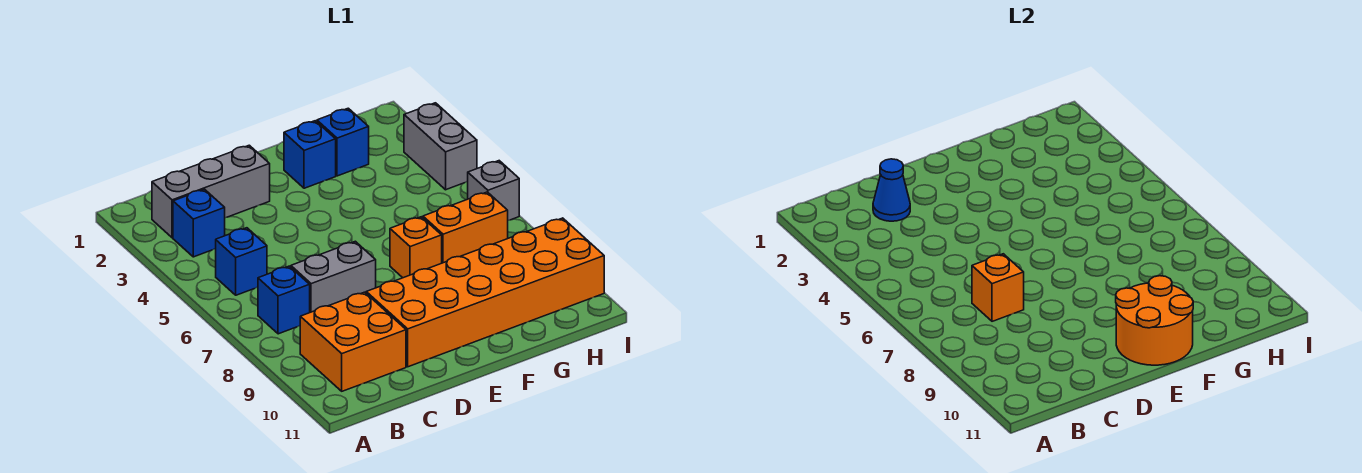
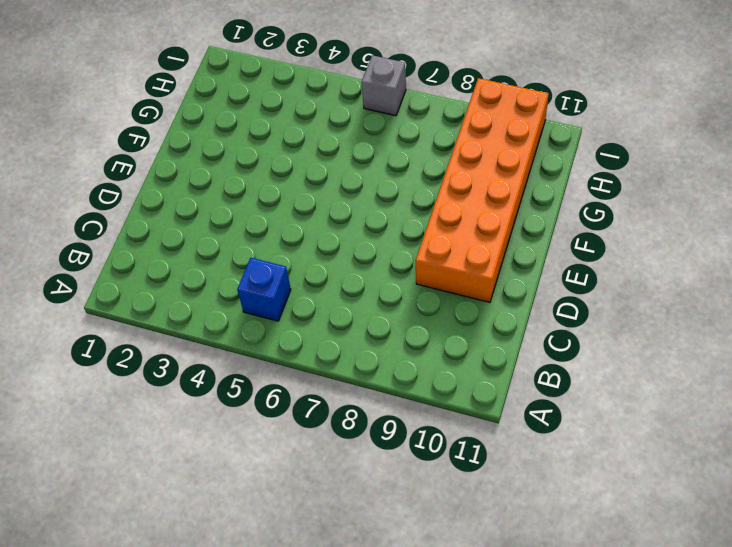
none -> grey brick B2:D2 level 1
none -> blue brick B3 level 1
none -> blue brick B7 level 1

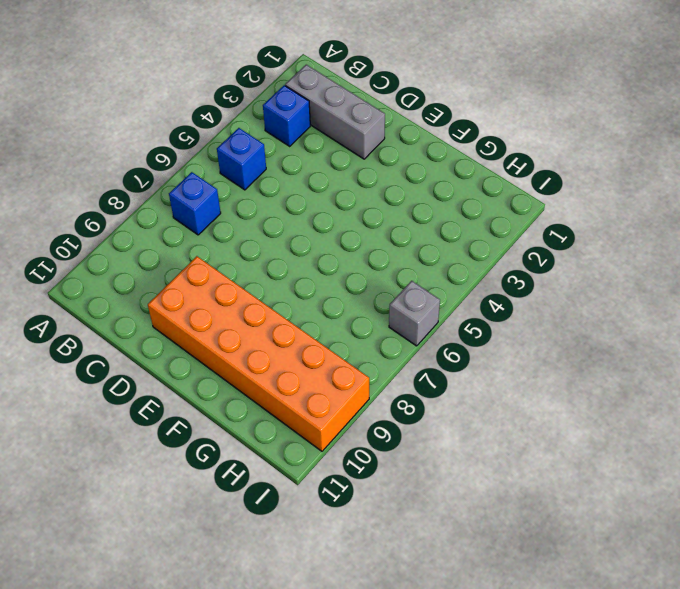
none -> orange brick B9:C10 level 1
none -> grey brick C7:D7 level 1
none -> blue brick F2 level 1

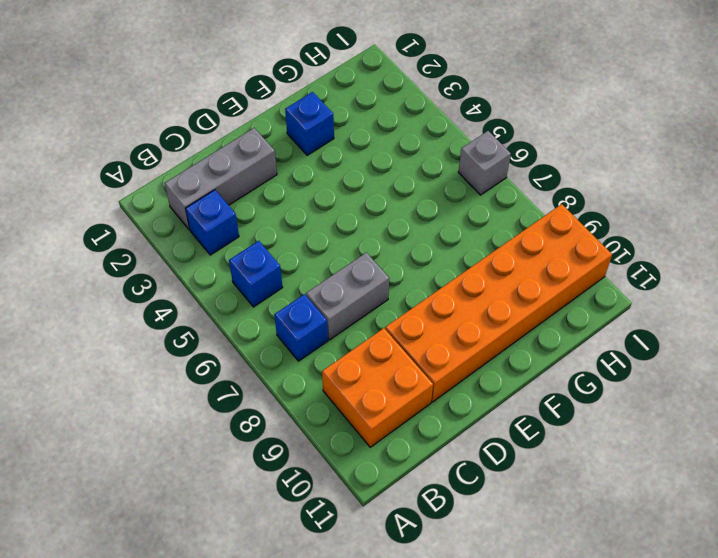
none -> orange brick F7 level 1
none -> blue brick G2 level 1
none -> orange brick G7:H7 level 1

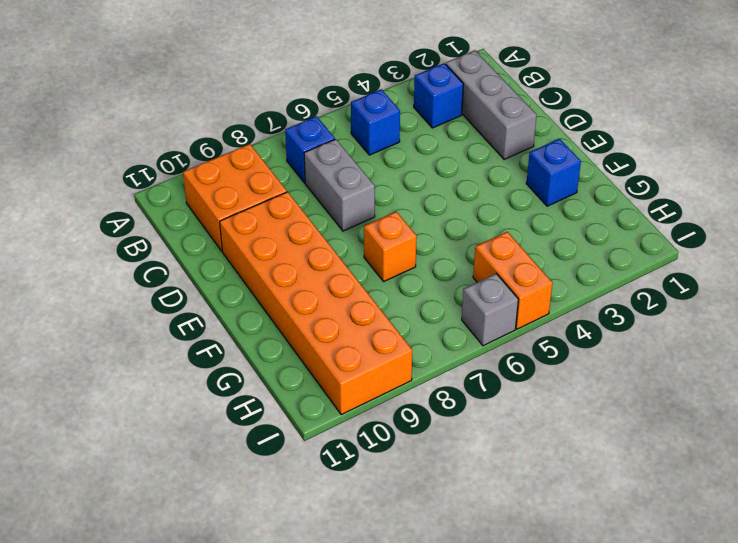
orange brick H5:I5 level 1 -> orange brick G7:H7 level 1
none -> blue brick G2 level 1
none -> grey brick I3:I4 level 1
none -> blue cone C2 level 2

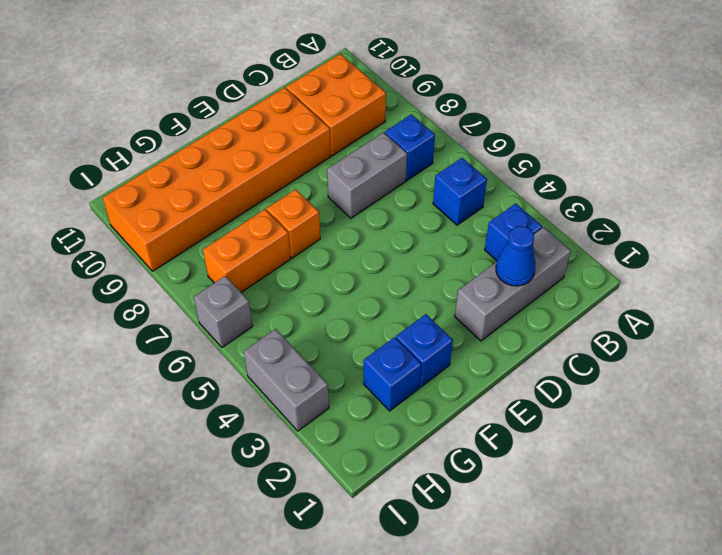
none -> orange brick C7 level 2
none -> orange round brick E10:F11 level 2

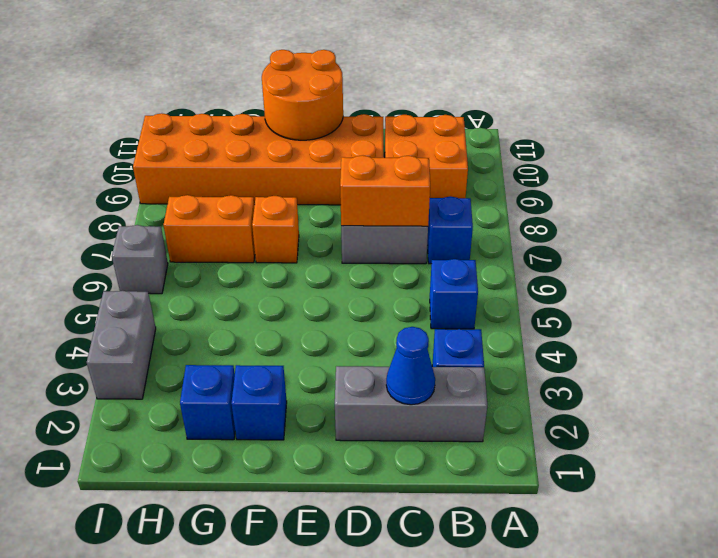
orange brick C7:D7 level 2 -> orange brick C7 level 2

